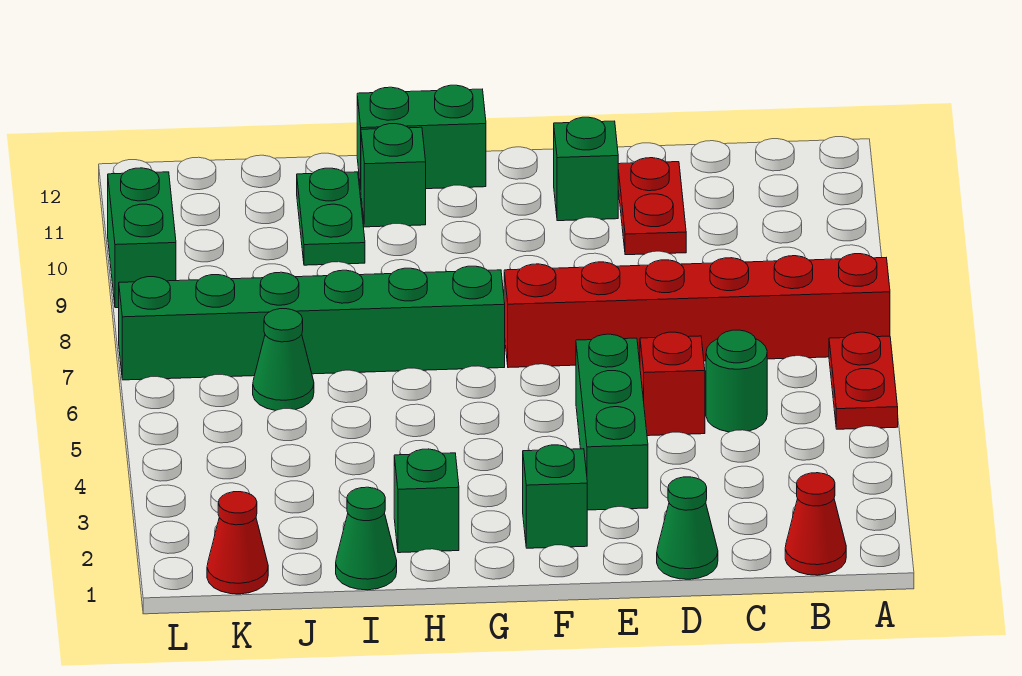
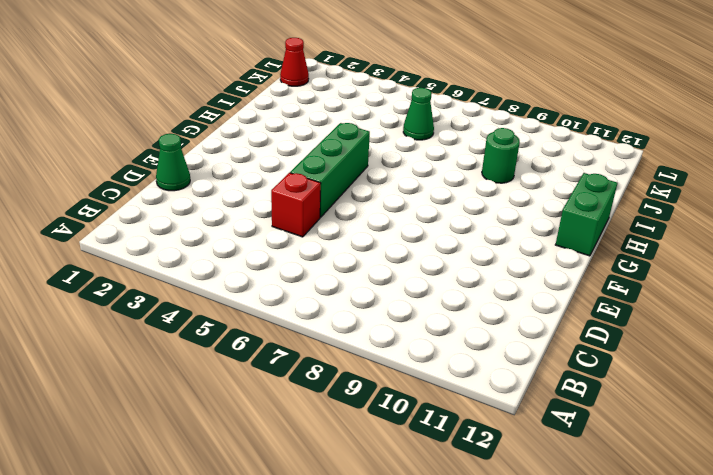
green brick E5:G5 level 1 -> green brick E3:E5 level 1
green round brick I9 level 1 -> green round brick C5 level 1
none -> red plate A5:A6 level 1
none -> red brick A7:F7 level 1
none -> red cone B1 level 1

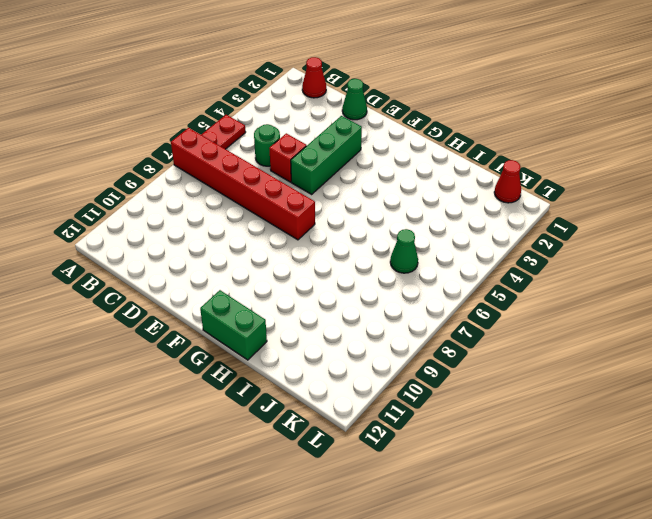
none -> red plate D10:D11 level 1
none -> green brick E11 level 1
none -> green brick F2 level 1

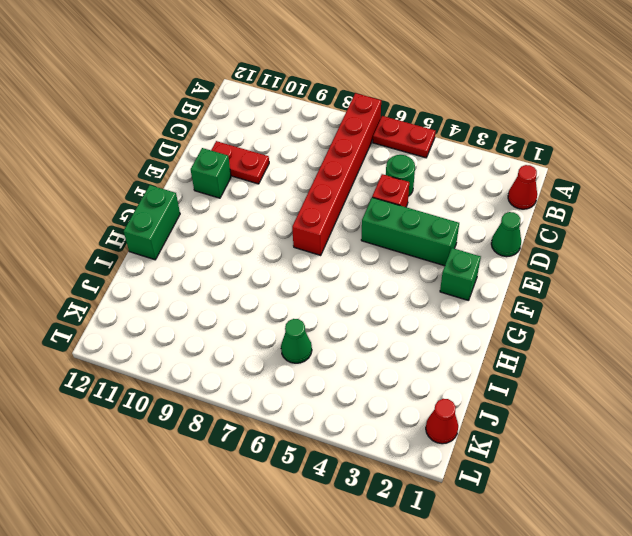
none -> green brick G7:L7 level 1
none -> green brick H2 level 1
none -> green brick H11 level 1

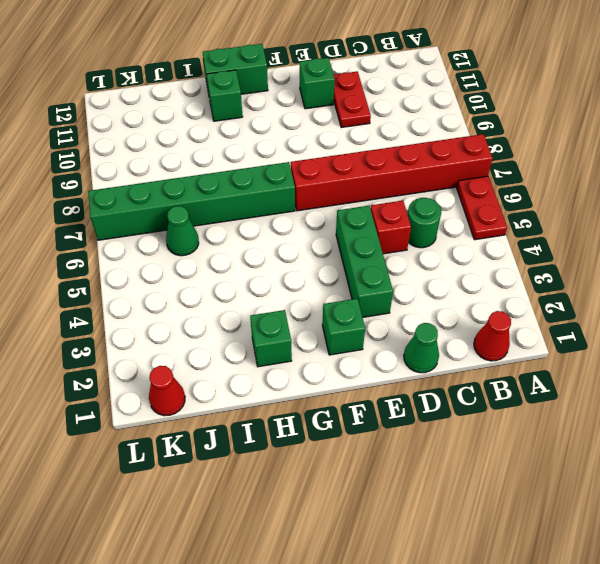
none -> green cone I1 level 1
none -> green plate I10:I11 level 1
none -> green brick L9:L10 level 1

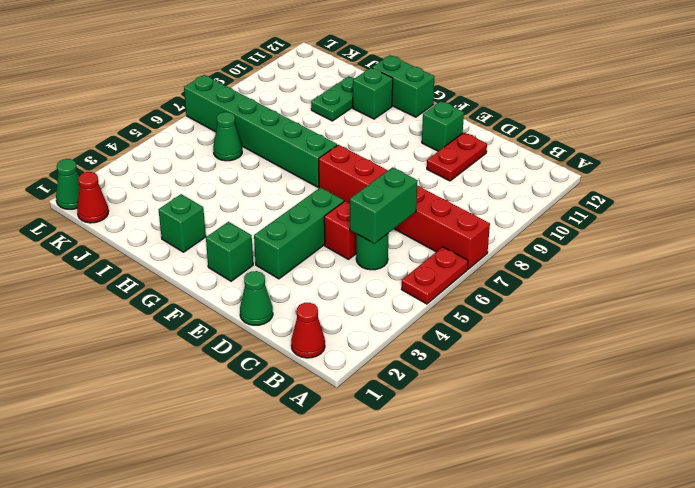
green brick C5:C6 level 2 -> green brick L9:L10 level 1
green cone L1 level 1 -> green cone I1 level 1

